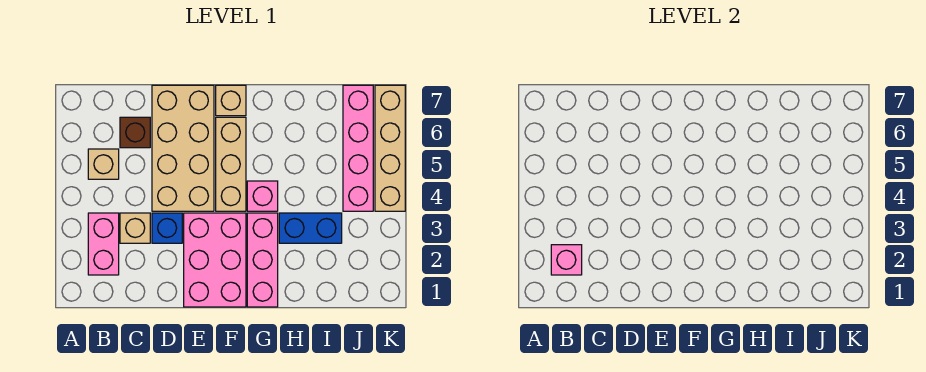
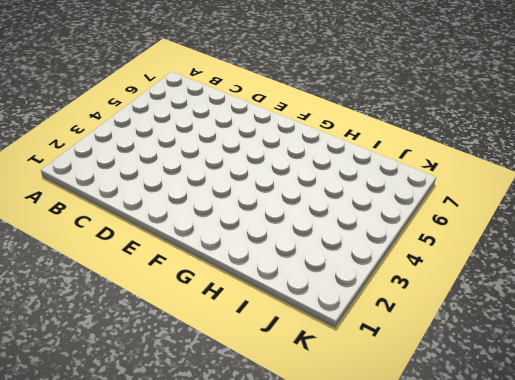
none -> pink brick B2:B3 level 1
none -> tan brick B5 level 1
none -> tan brick C3 level 1

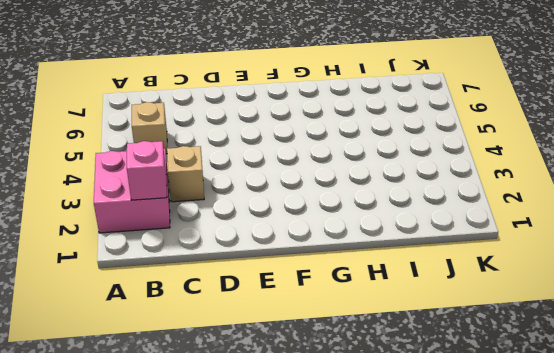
pink brick A2:B3 level 1 -> pink brick B2:B3 level 1
none -> brown brick C6 level 1
none -> blue brick D3 level 1
none -> tan brick D4:E7 level 1

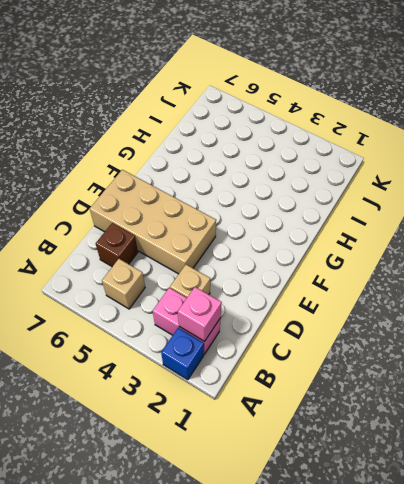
blue brick A2 level 1 -> blue brick D3 level 1
none -> pink brick E1:F3 level 1
none -> tan brick F4:F6 level 1
none -> tan brick F7 level 1

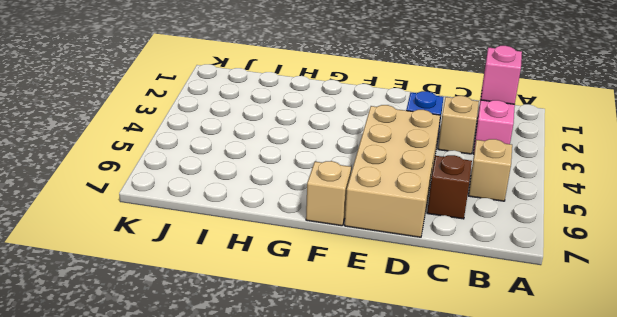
none -> pink brick E1:F3 level 1
none -> tan brick F4:F6 level 1
none -> pink brick G1:G3 level 1

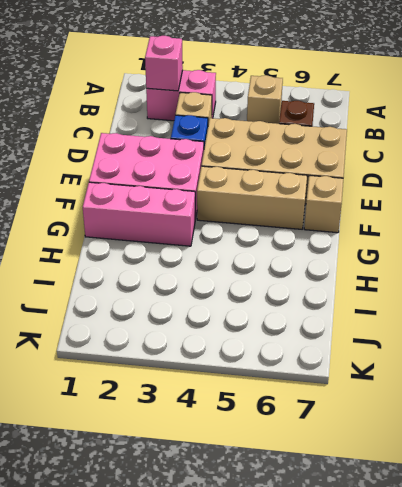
none -> pink brick G4 level 1
none -> blue brick H3:I3 level 1
none -> pink brick J4:J7 level 1

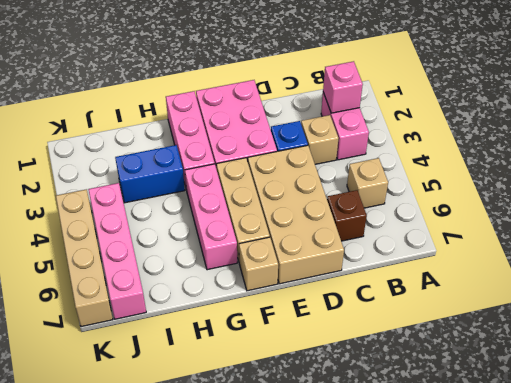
pink brick G4:G6 level 1 -> pink brick G4 level 1

